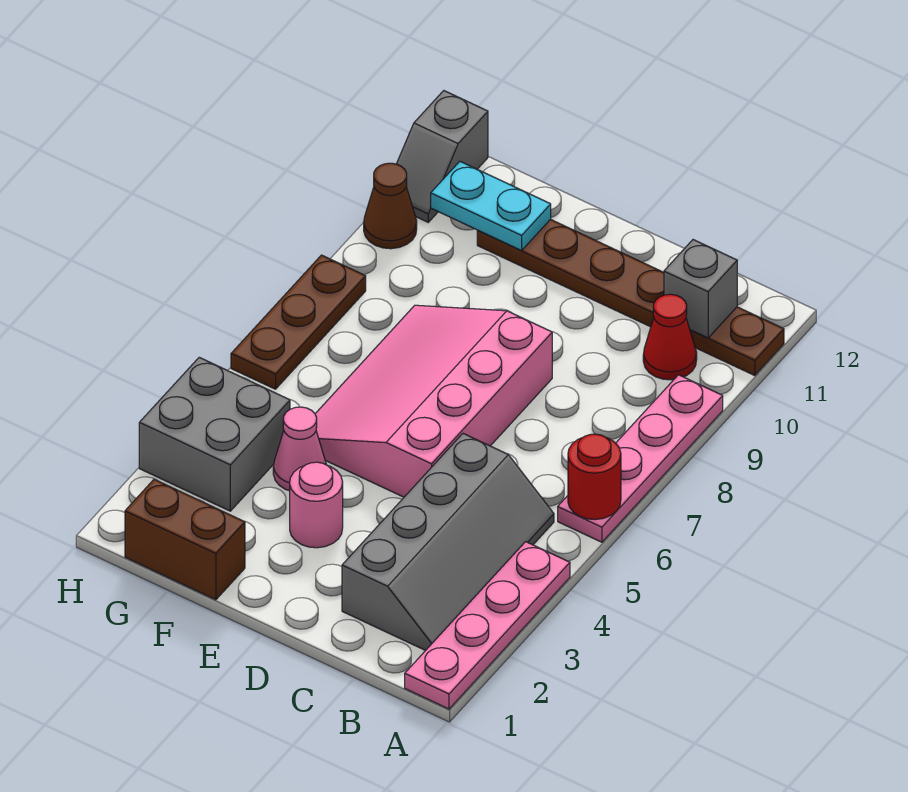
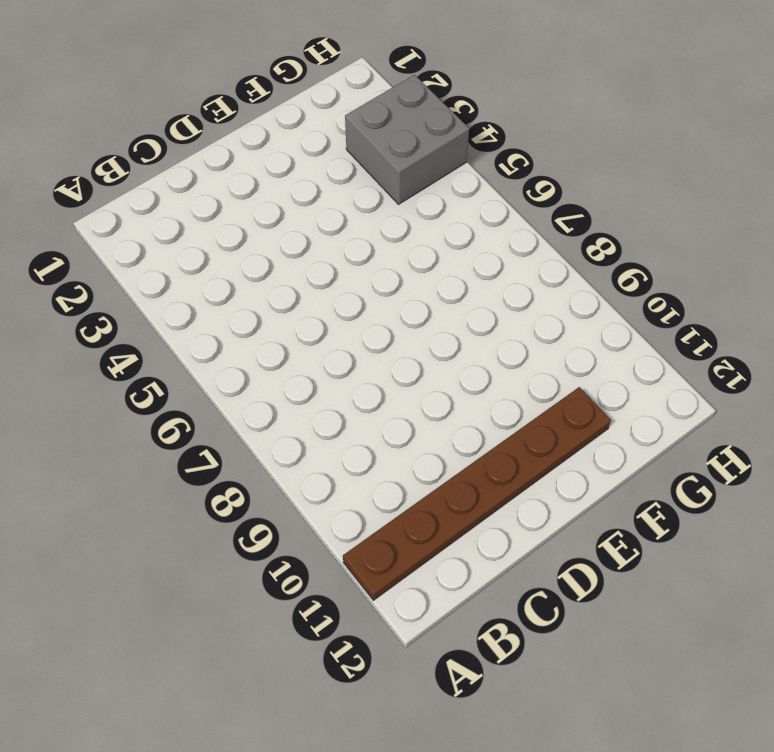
none -> pink plate A1:A4 level 1
none -> pink plate A6:A9 level 1
none -> grey slope B2:C5 level 1 top C

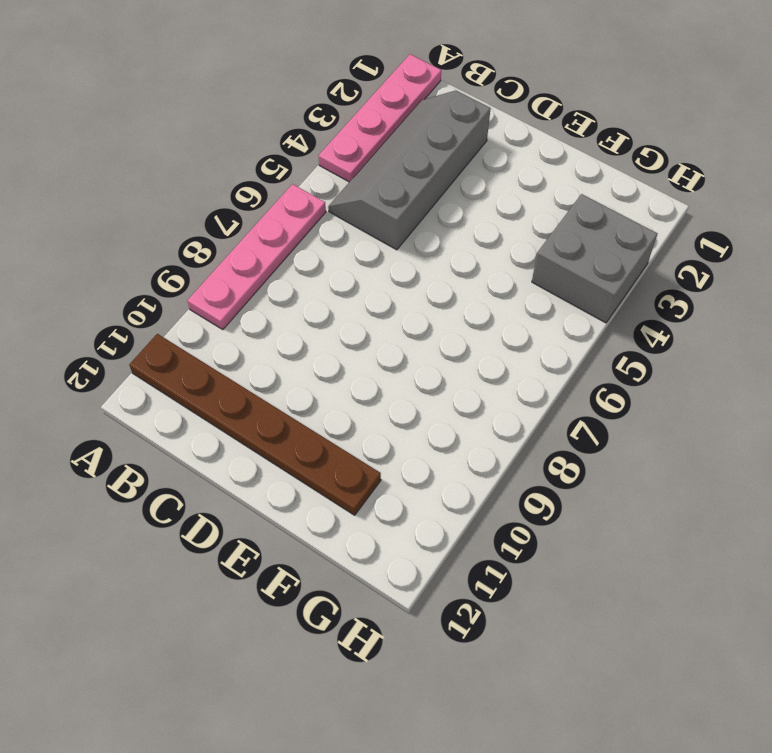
none -> red cone B10 level 1
none -> pink slope D5:F8 level 1 top D
none -> pink round brick E3 level 1

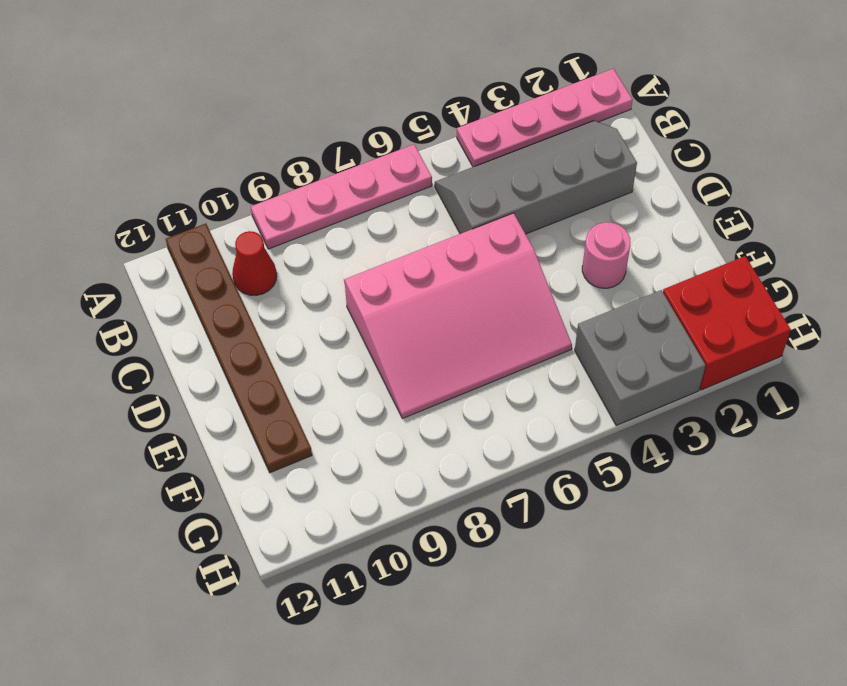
red brick G1:H2 level 1 -> brown brick F1:G1 level 1
none -> pink cone F4 level 1
none -> brown plate H6:H8 level 1
none -> brown cone H10 level 1

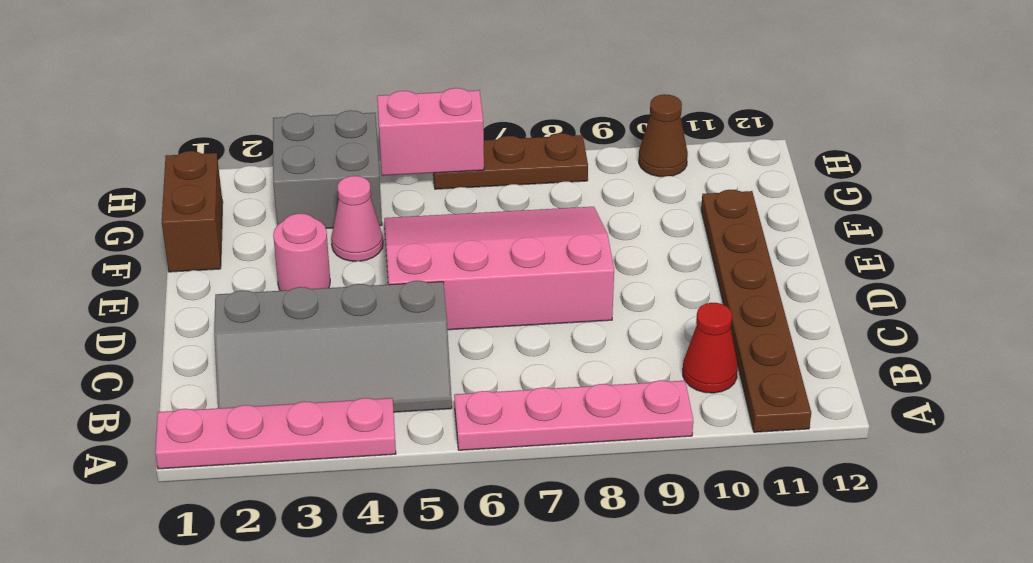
pink brick H5:H6 level 2 -> none
none -> grey slope H11:H12 level 1 top 12
none -> red round brick A6 level 2
none -> grey brick B11 level 2

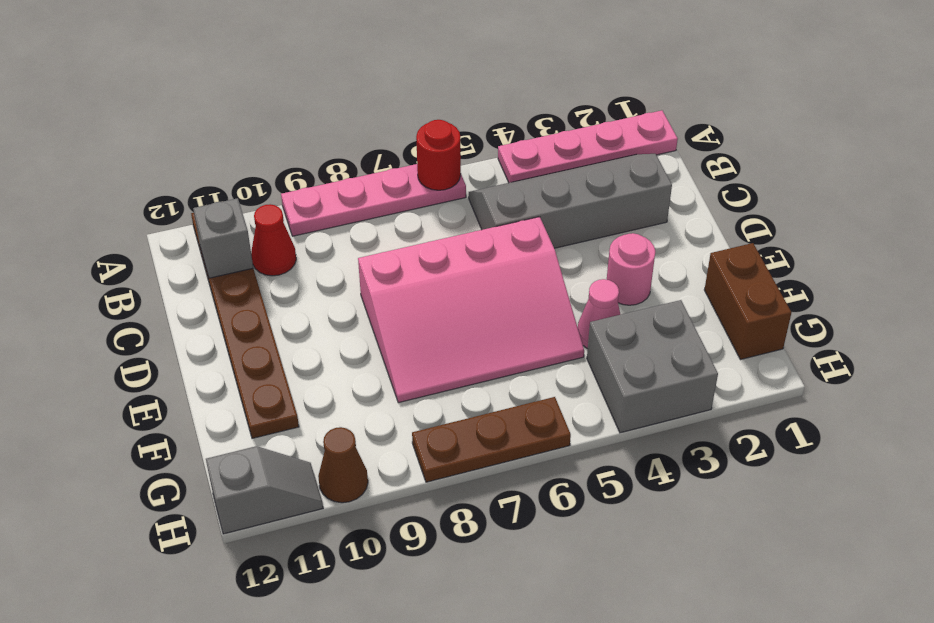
none -> cyan plate F11:G11 level 2

